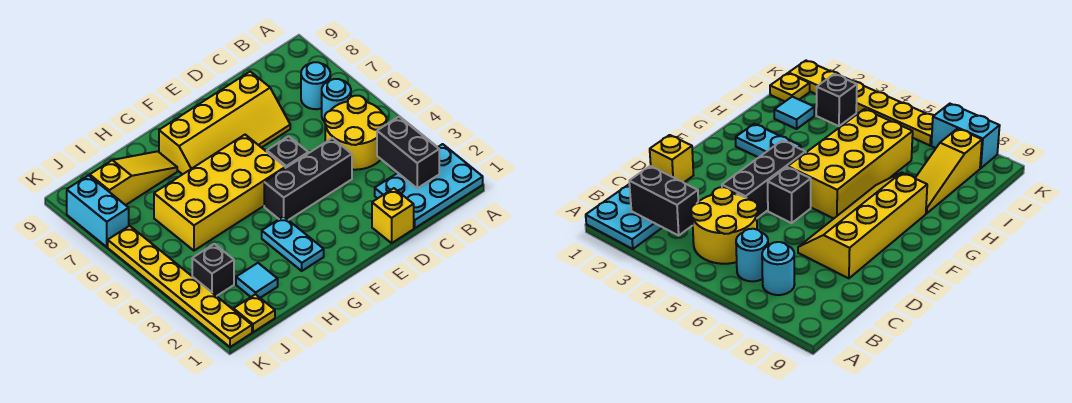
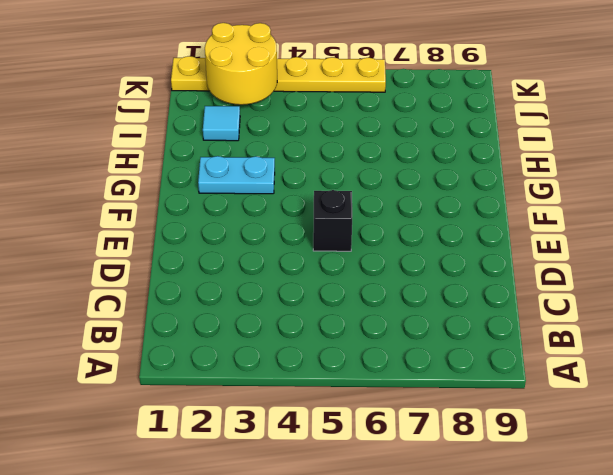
yellow round brick J2:K3 level 2 -> yellow round brick B4:C5 level 1
none -> cyan plate A1:C2 level 1
none -> cyan round brick B6 level 1
none -> cyan round brick B7 level 1

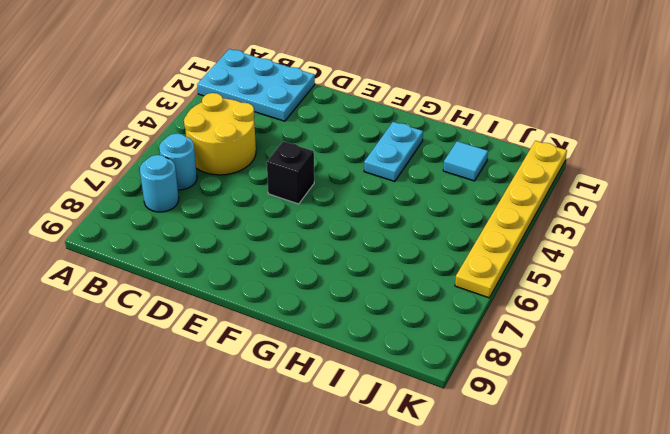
none -> yellow brick D1 level 1
none -> black brick D4:F4 level 1
none -> yellow slope D7:G8 level 1 top 8

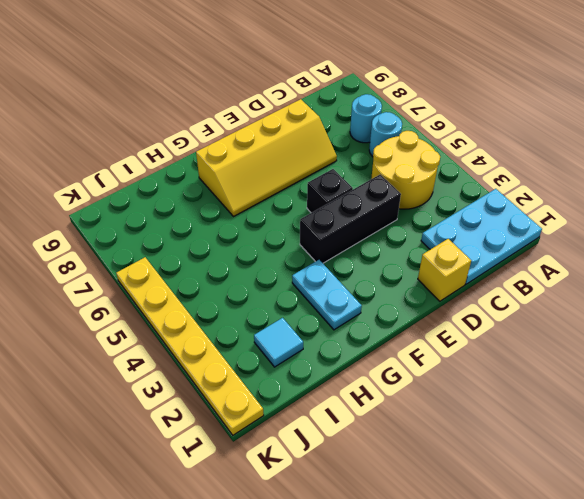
none -> yellow brick F5:I6 level 1
none -> yellow slope H8:J8 level 1 top J
none -> yellow plate J1 level 1

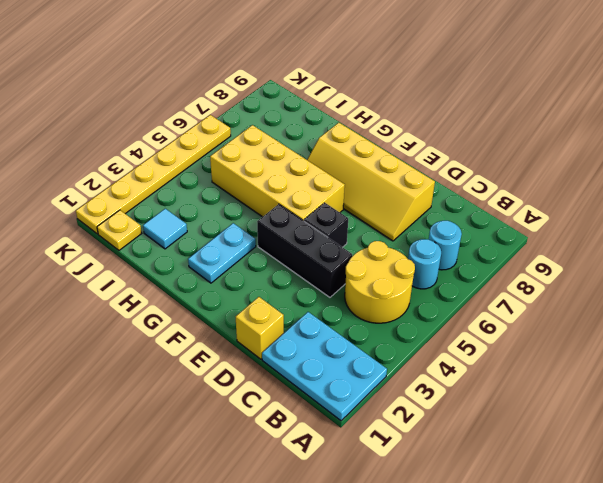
none -> yellow slope H8:J8 level 1 top J
none -> black brick J3 level 1
none -> cyan brick K7:K8 level 1

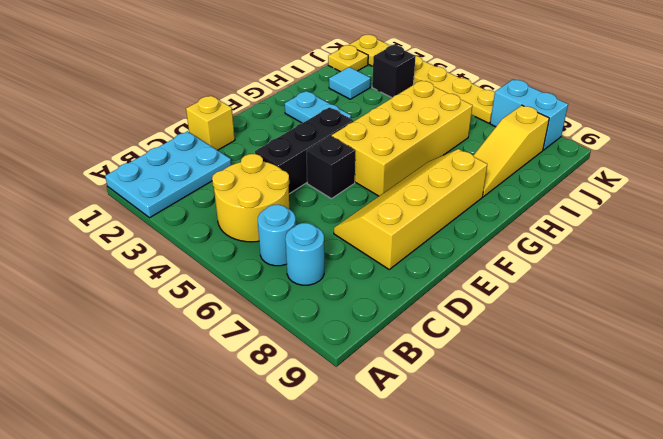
none -> black brick B2:B3 level 2

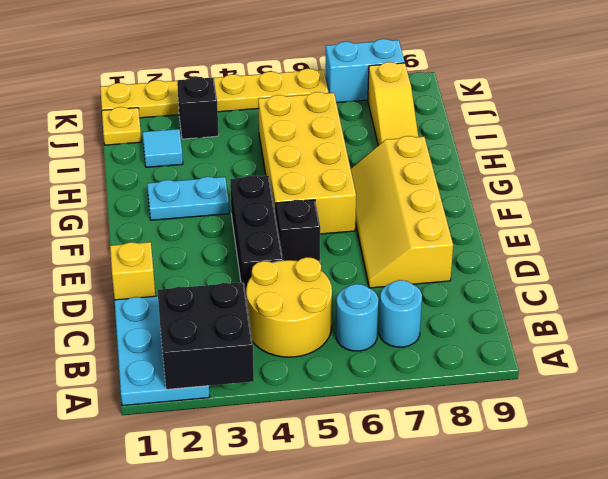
black brick A2:B3 level 2 -> black brick B2:B3 level 2

